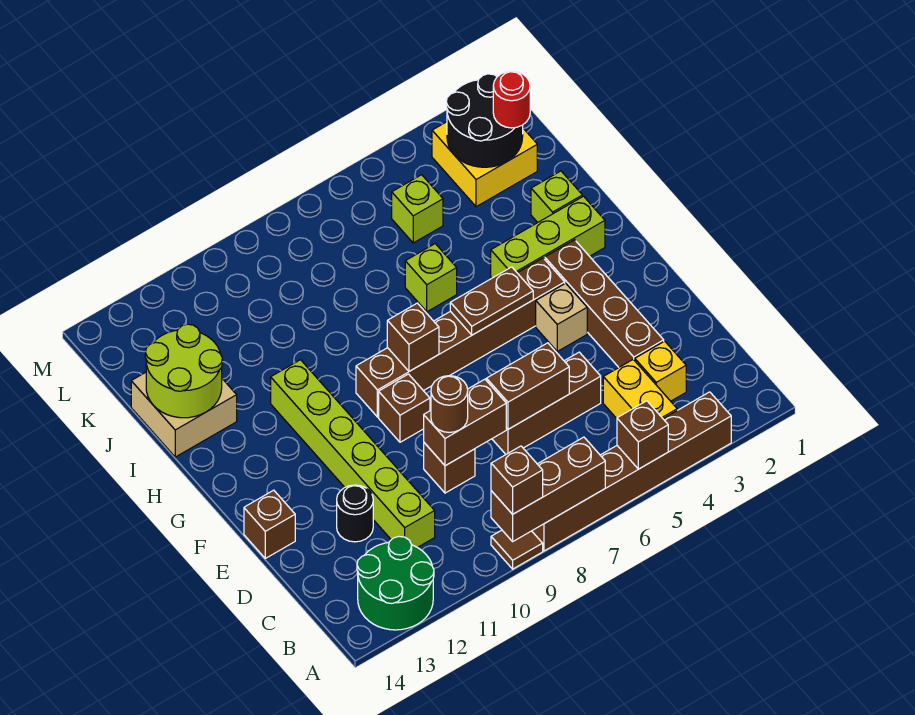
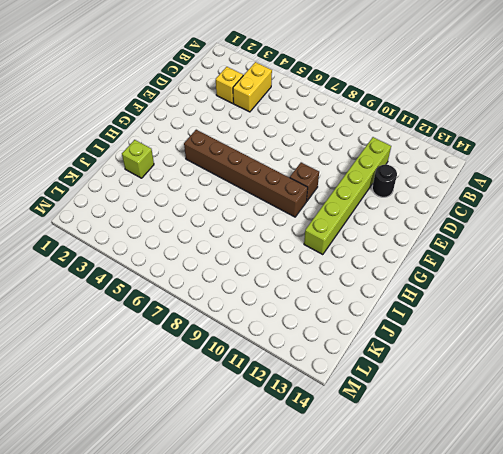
none -> brown brick A3:A8 level 1
none -> brown tile A9 level 1
none -> green round brick A12:B13 level 1
none -> brown brick D3:G3 level 1

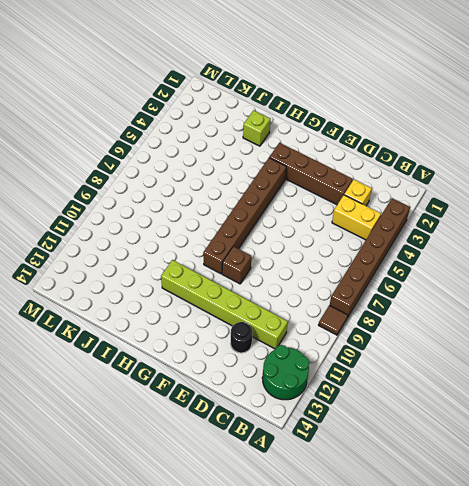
none -> brown brick D5:D7 level 1
none -> brown brick D9 level 1
none -> brown brick E14 level 1
none -> tan brick F4 level 1

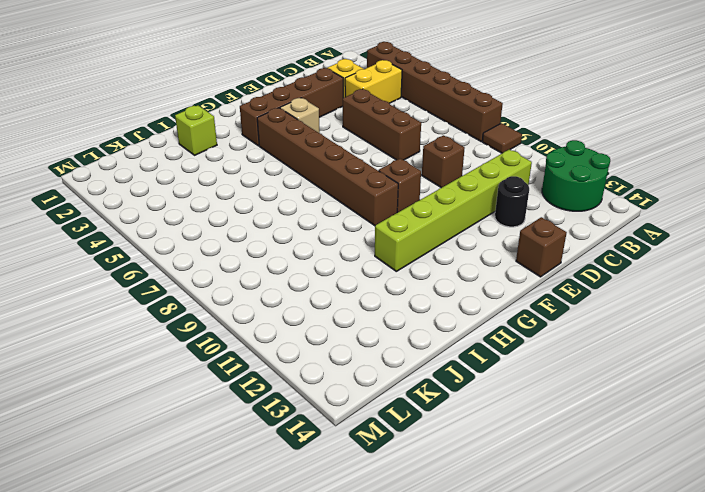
none -> lime brick H2:H4 level 1
none -> lime brick I6 level 1
none -> tan brick I13:J14 level 1
none -> yellow brick K2:L3 level 1

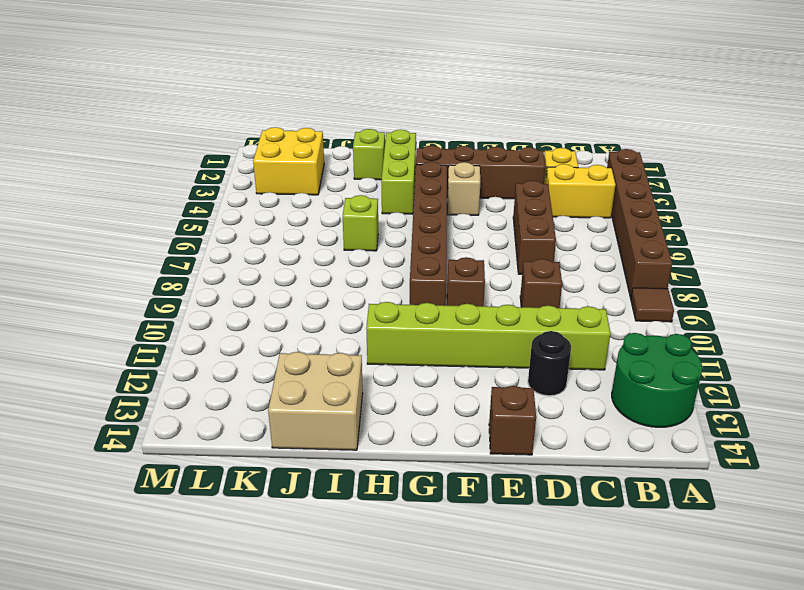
none -> lime brick K5 level 1
none -> brown brick A5 level 2
none -> brown brick A7:A9 level 2
none -> brown brick D6:D7 level 2

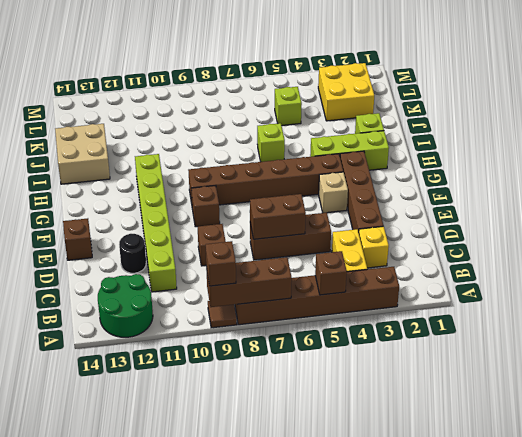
none -> brown brick D8:D9 level 2
none -> brown plate G5:G6 level 2
none -> brown brick G8 level 2
none -> lime round brick I13:J14 level 2

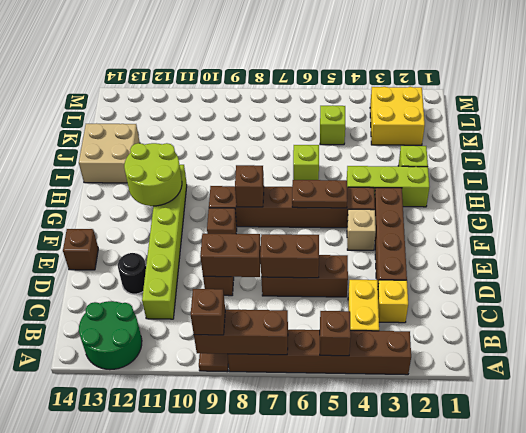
lime round brick G11:H12 level 2 -> lime round brick I13:J14 level 2
none -> black round brick K2:L3 level 2
none -> brown round brick D9 level 3
none -> red round brick K2 level 3

